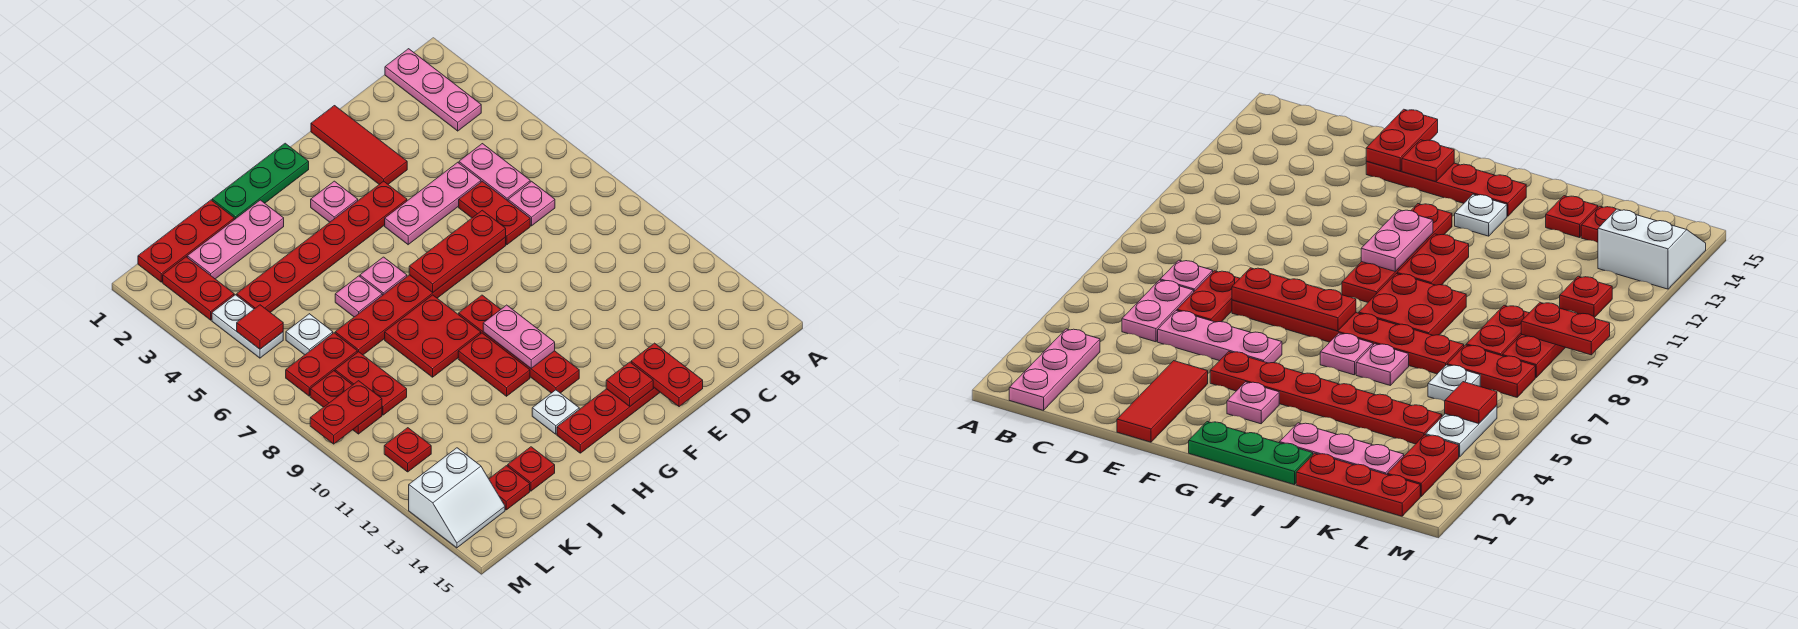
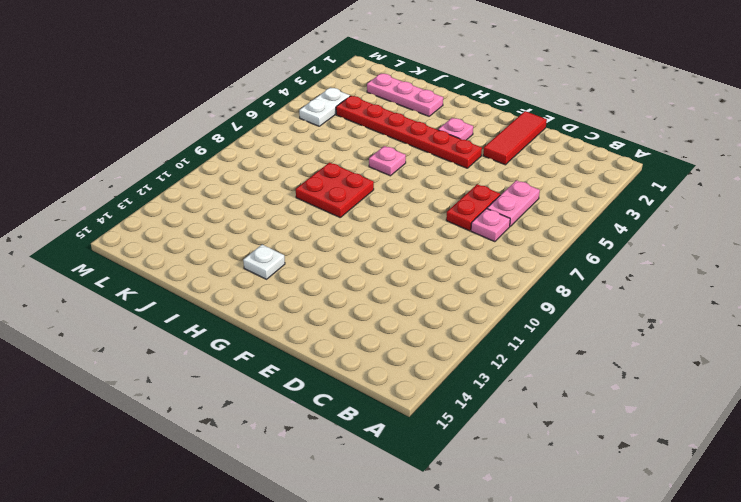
none -> pink plate B1:B3 level 1
none -> pink plate D5:F5 level 1
none -> red plate E7:J7 level 1
none -> red plate E14:H14 level 1

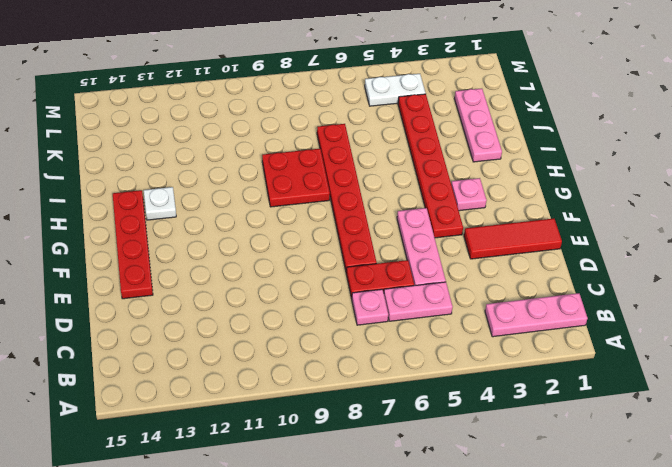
none -> green plate G1:I1 level 1
none -> red plate G9:G12 level 1
none -> pink plate H6 level 1
none -> red plate H10:H11 level 1

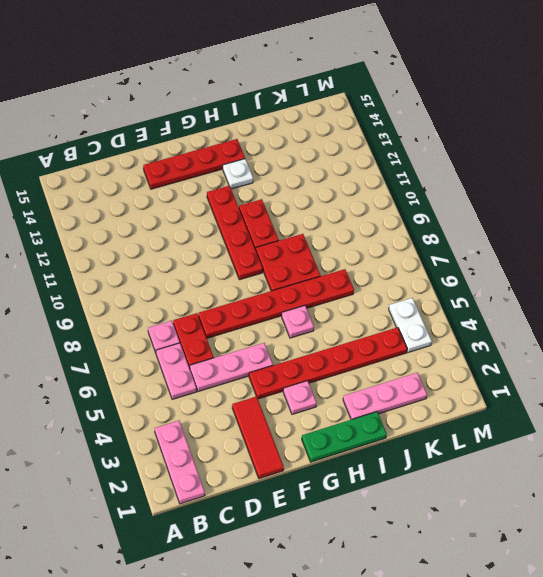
none -> pink plate I6 level 1
none -> red plate J1:L1 level 1
none -> red plate J14 level 1
none -> white plate K6 level 1

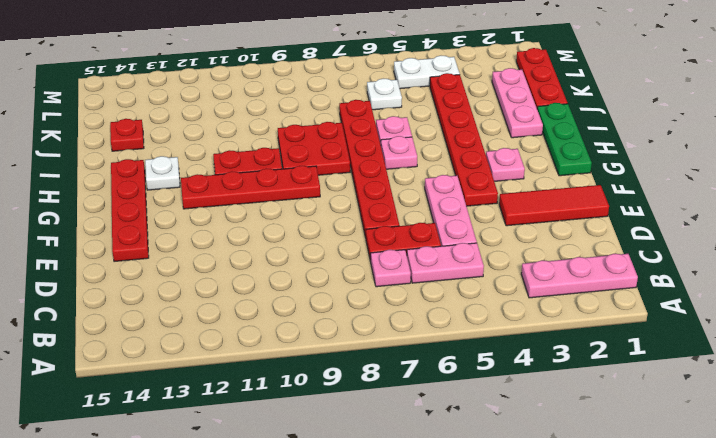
none -> red plate K7:L7 level 1
none -> red plate K8:K9 level 1
none -> red plate K14 level 1
none -> red plate L2:L3 level 1

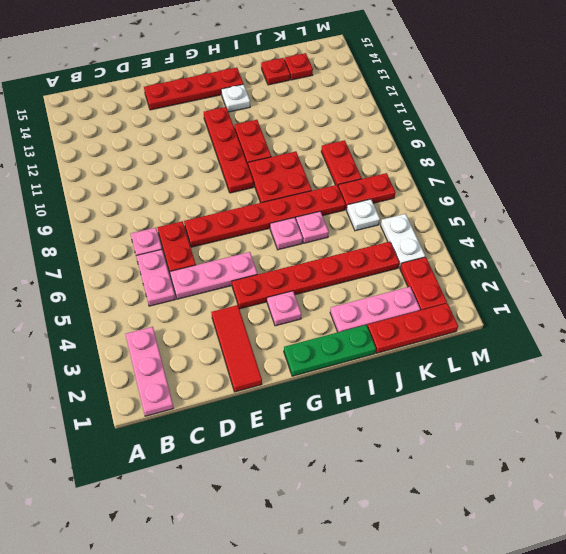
none -> red plate L8:L9 level 1
none -> red plate L11 level 1
none -> white slope L13:M14 level 1 top 13
none -> red plate E7:G7 level 2

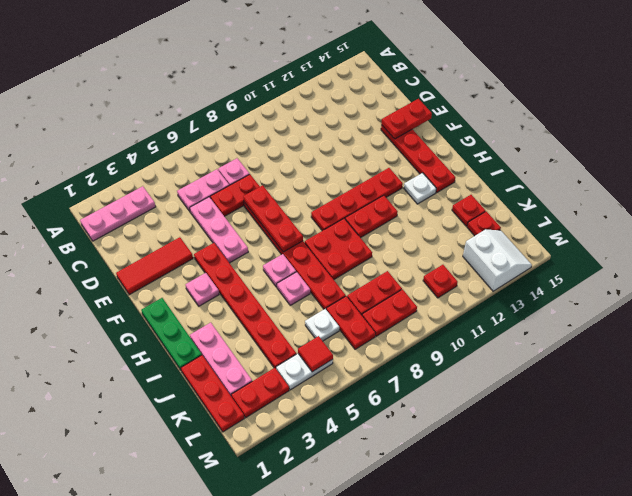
none -> red plate F14 level 2
none -> pink plate G10:G11 level 2
none -> red plate L9:M9 level 2

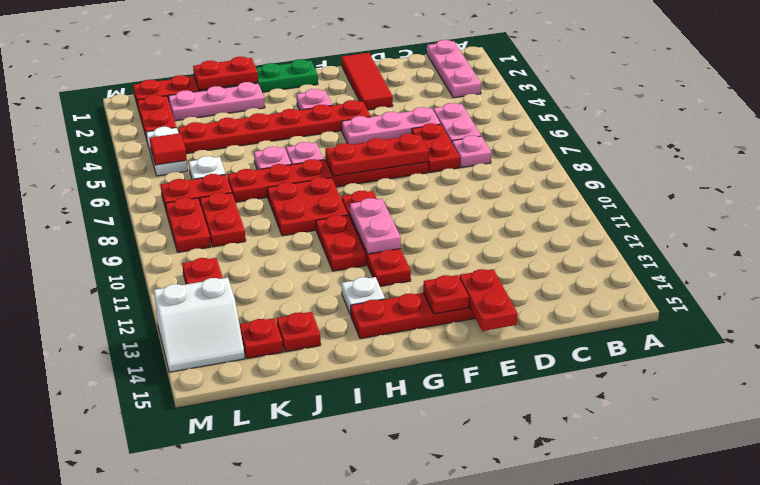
red plate I1:J1 level 2 -> red plate L9:M9 level 2

